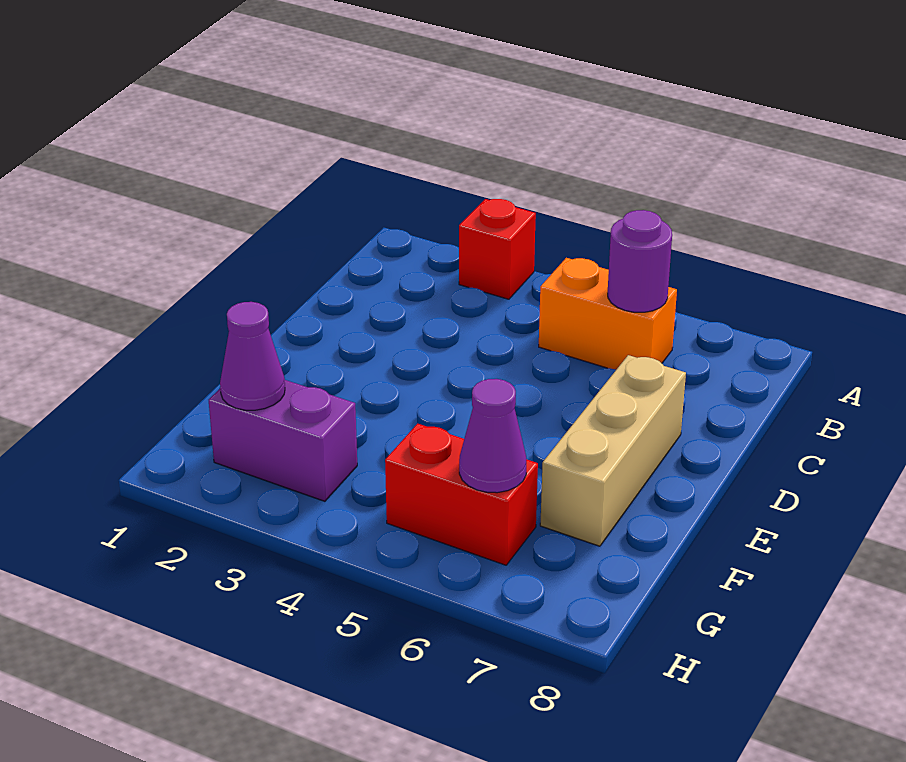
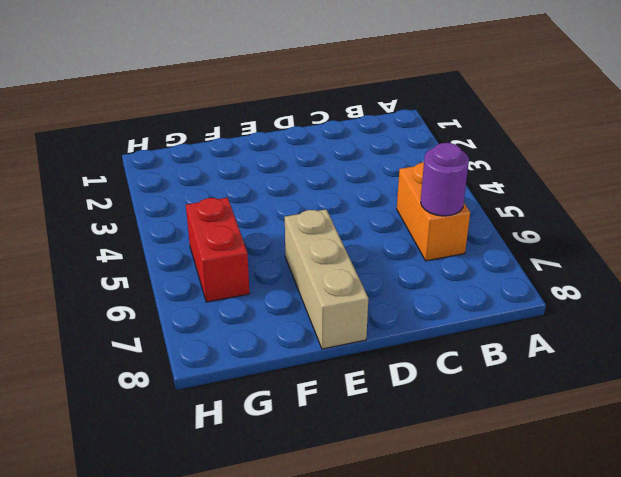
tan brick E6:E8 level 1 -> tan brick D7:F7 level 1
none -> red brick A3 level 1
none -> purple brick G2:G3 level 1

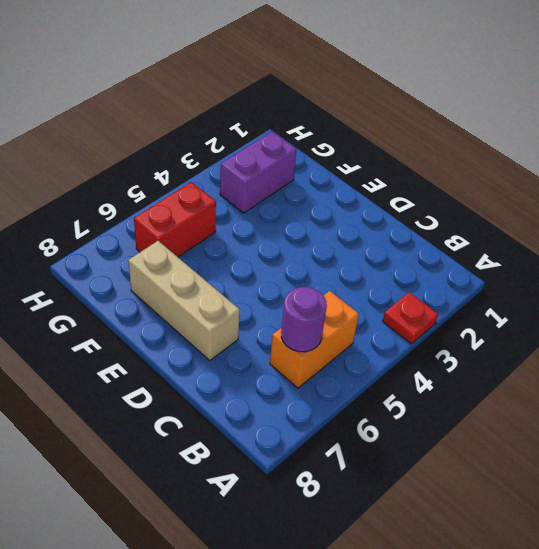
red plate A3 level 1 -> red brick A3 level 1
none -> purple cone G2 level 2
none -> purple cone G6 level 2

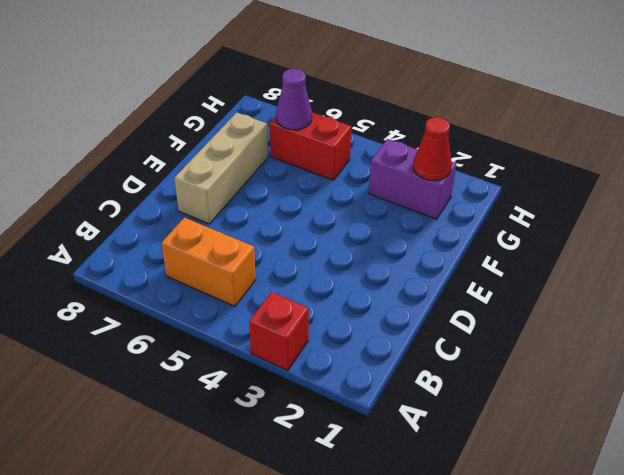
red cone G2 level 2 -> purple cone G2 level 2
none -> purple round brick B6 level 2

